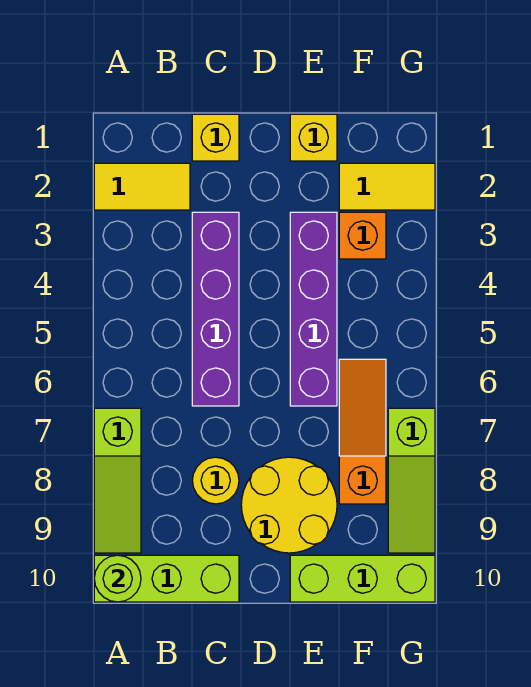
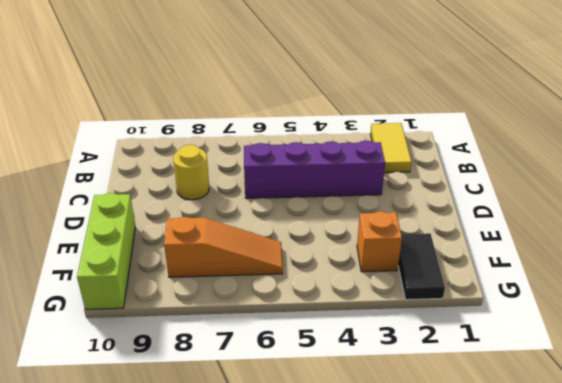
black tile F2:G2 level 1 -> yellow tile F2:G2 level 1
none -> lime slope A7:A9 level 1 top 7
none -> lime brick A10:C10 level 1
none -> yellow brick C1 level 1

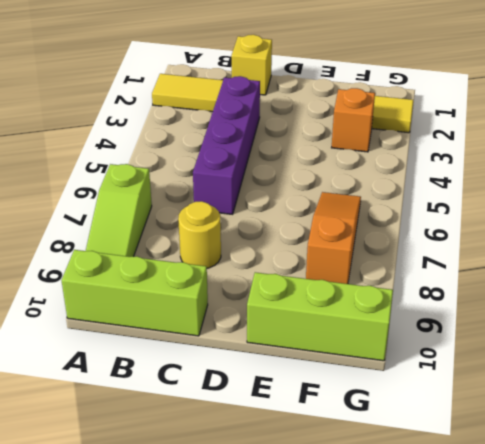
none -> yellow round brick D8:E9 level 1
none -> yellow brick E1 level 1
none -> purple brick E3:E6 level 1

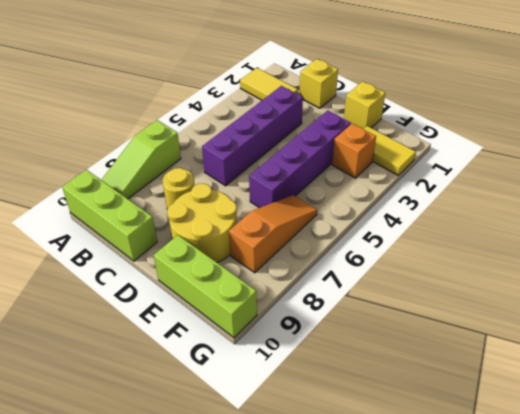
none -> lime slope G7:G9 level 1 top 7
none -> lime round brick A10 level 2

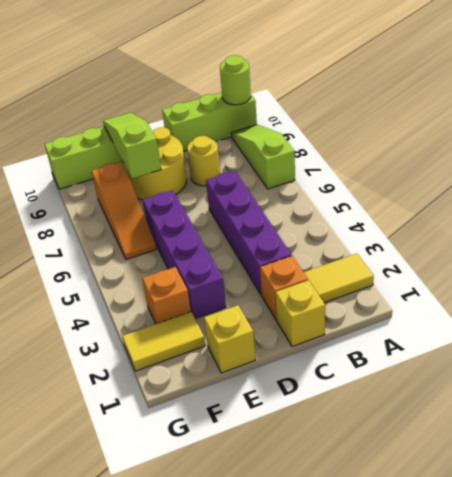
orange brick C2 level 1 -> none
lime slope E8:E10 level 2 top 8 -> lime slope G7:G9 level 1 top 7

